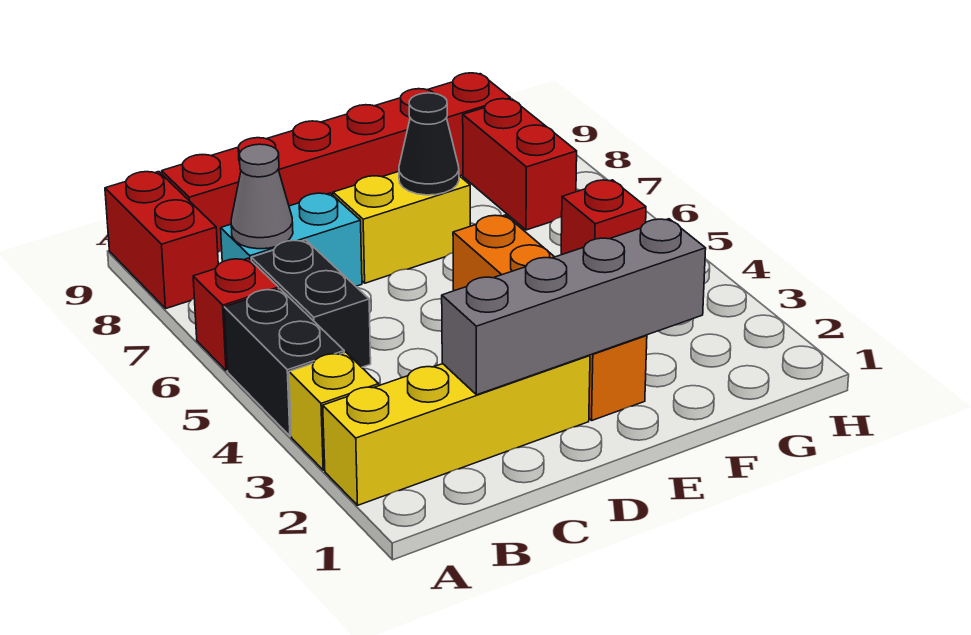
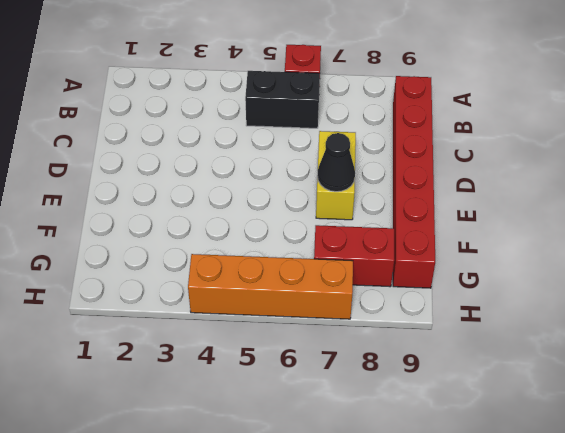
orange brick H4:H7 level 1 -> orange brick E2:E5 level 1
none -> yellow brick A2:D2 level 1
none -> yellow brick A3 level 1
none -> black brick A4:A5 level 1

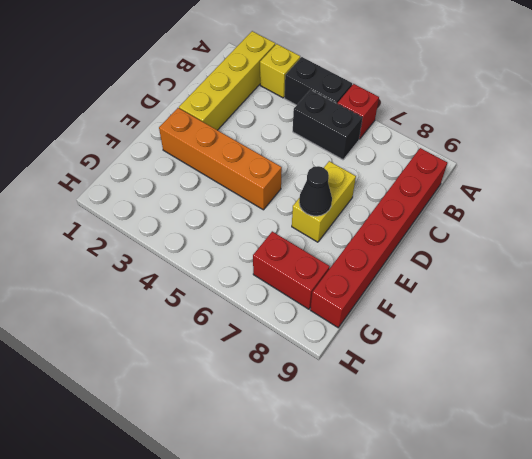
none -> red brick A8:A9 level 1
none -> cyan brick B7:C7 level 1
none -> red brick G5 level 1

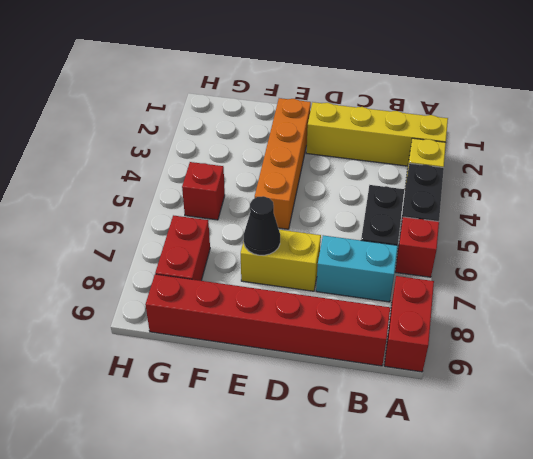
none -> grey cone B7 level 2
none -> grey brick C2:F2 level 2

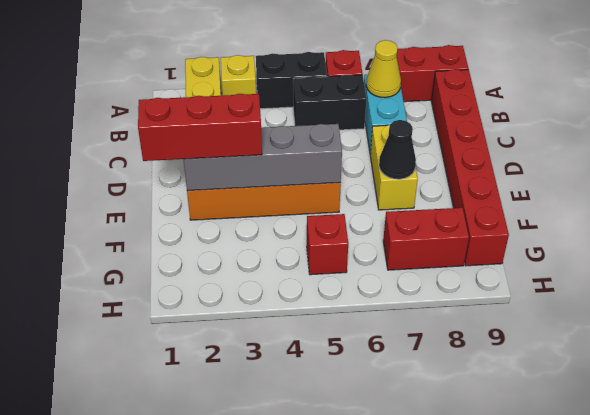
yellow cone B7 level 2 -> grey cone B7 level 2
red brick E1:E3 level 3 -> none
grey brick E2:E5 level 2 -> grey brick C2:F2 level 2

